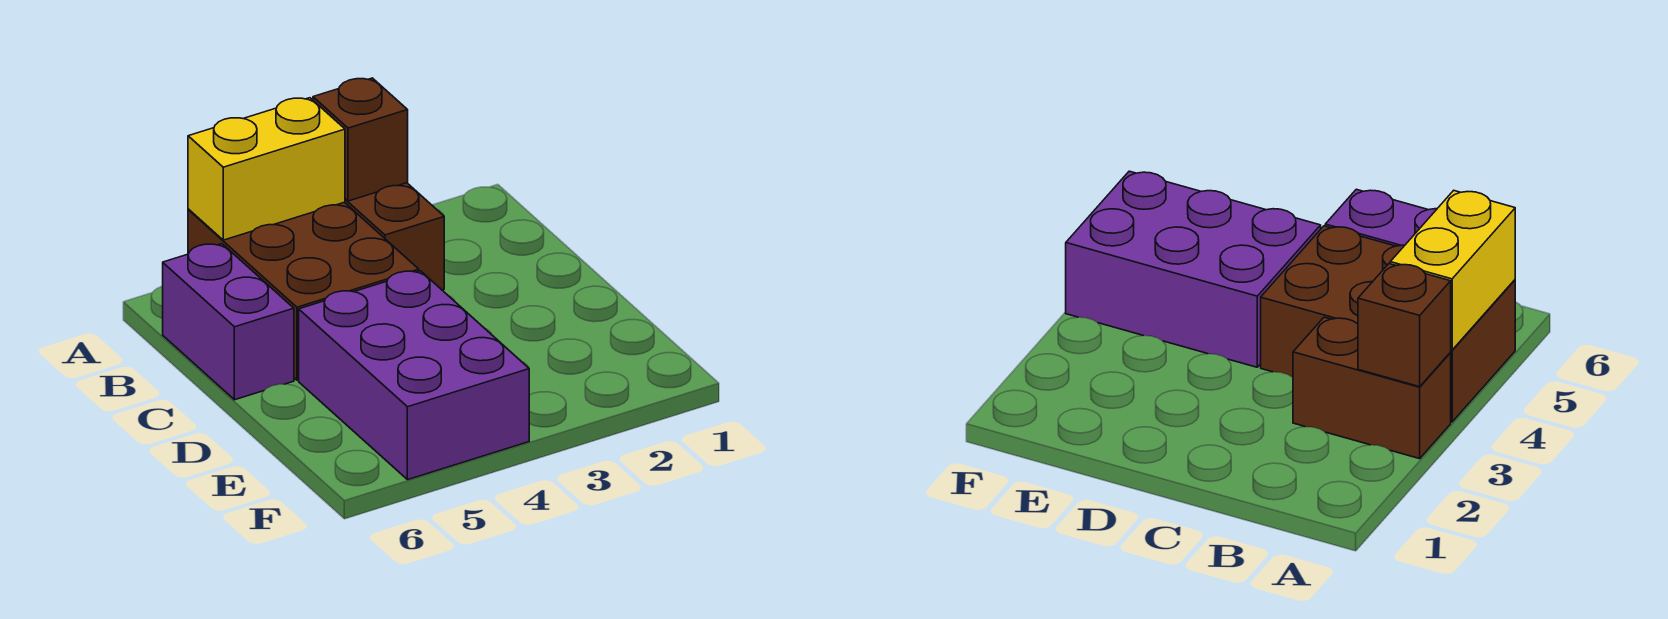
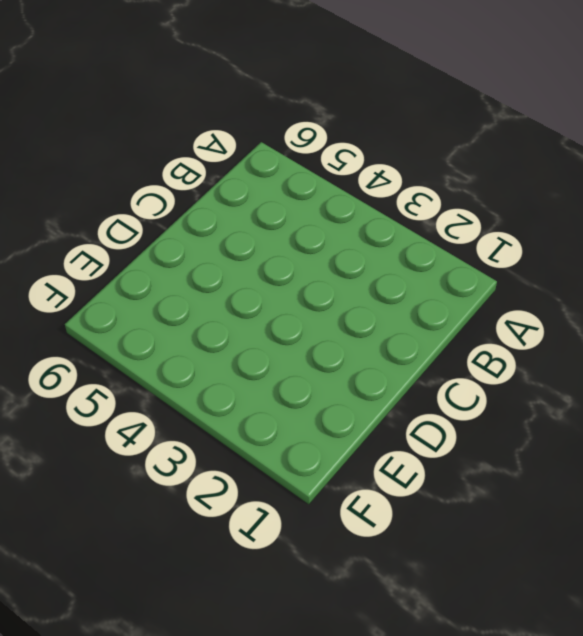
none -> brown brick A3:B3 level 1
none -> brown brick A4:C5 level 1

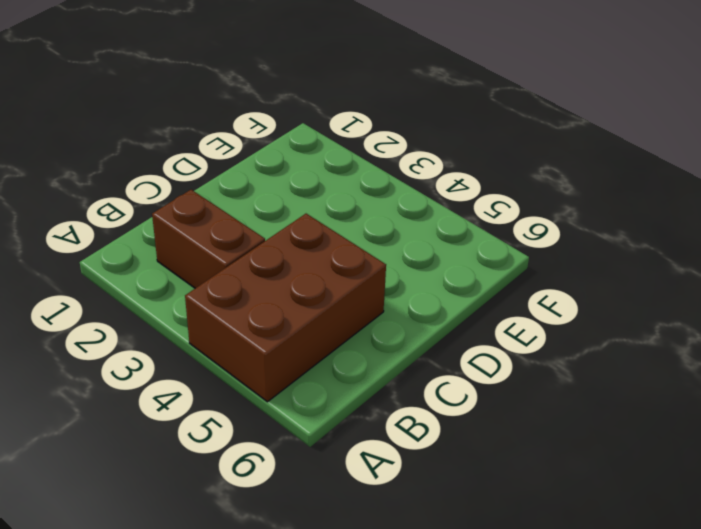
brown brick B2:B3 level 1 -> brown brick A3:B3 level 1
none -> purple brick B6:C6 level 1
none -> purple brick D4:F5 level 1

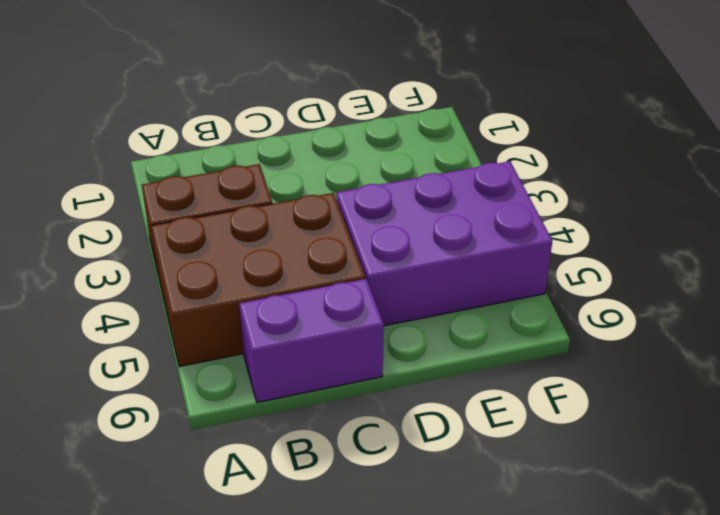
none -> brown brick A3 level 2
none -> yellow brick A4:A5 level 2

